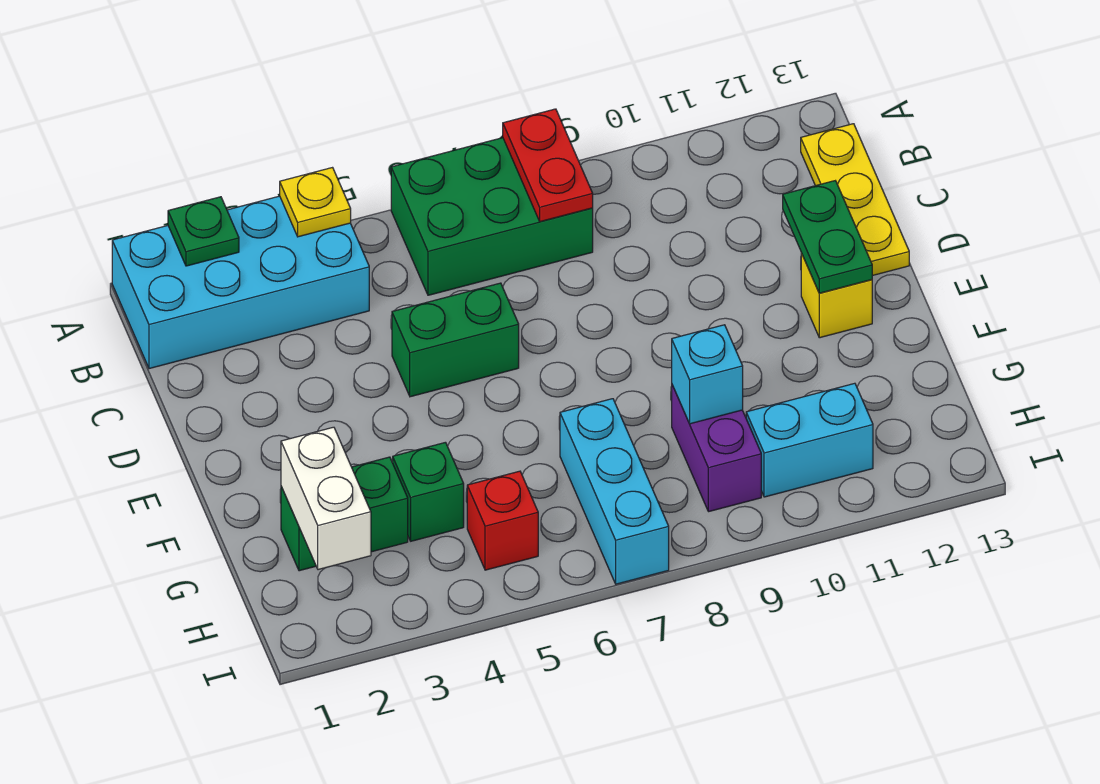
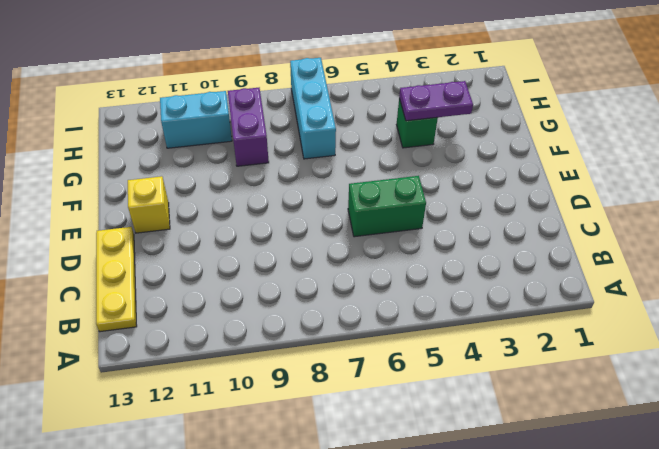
purple plate G3:G4 level 2 -> none
none -> cyan brick A1:B4 level 1
none -> green brick A6:B8 level 1
none -> green brick G2:G3 level 1

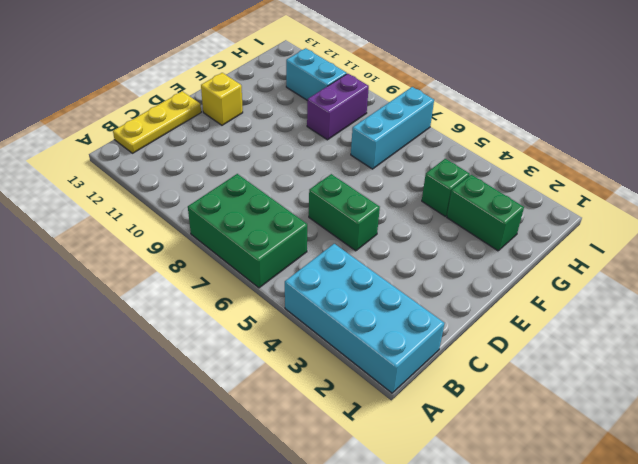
none -> red brick H5 level 1
none -> green plate A2 level 2
none -> yellow plate A4 level 2

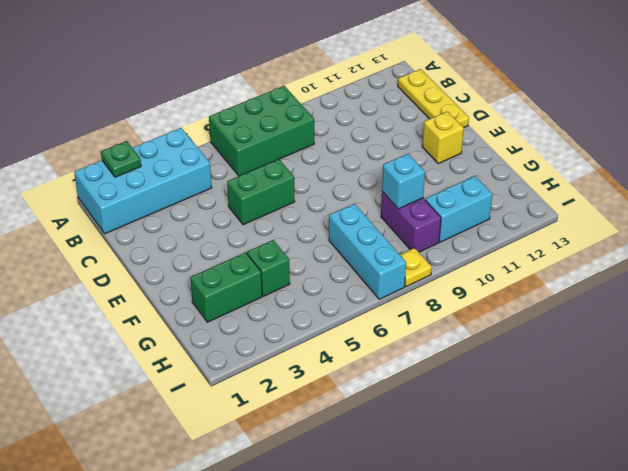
yellow plate I8 level 1 -> yellow plate A4 level 2
none -> red brick H5 level 1
none -> red plate A8:B8 level 2
none -> green plate D12:E12 level 2

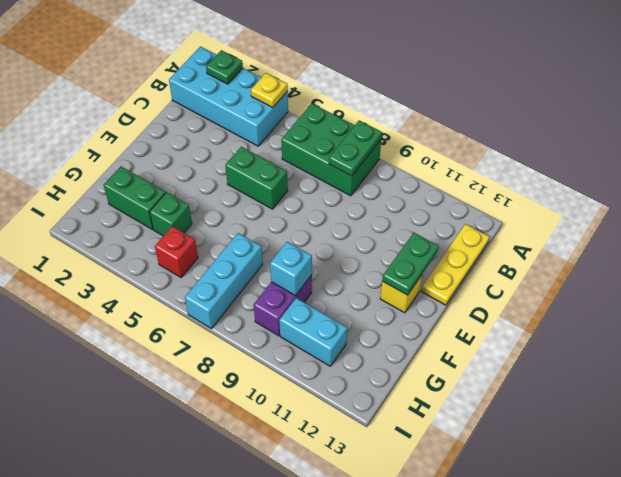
green plate A8:B8 level 2 -> red plate A8:B8 level 2
none -> white brick G2:H2 level 2

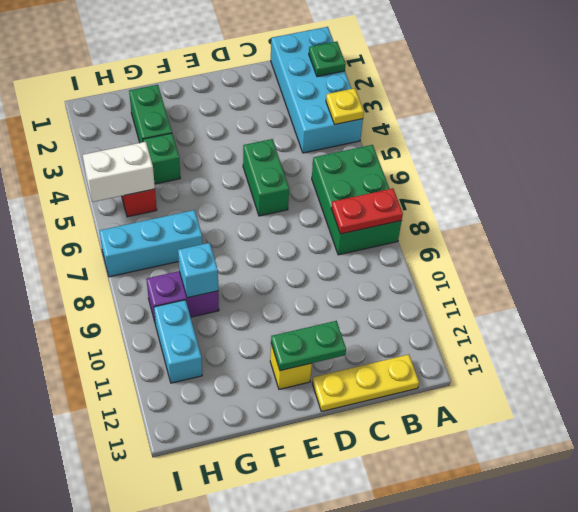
white brick H5:I5 level 2 -> white brick G2:H2 level 2

